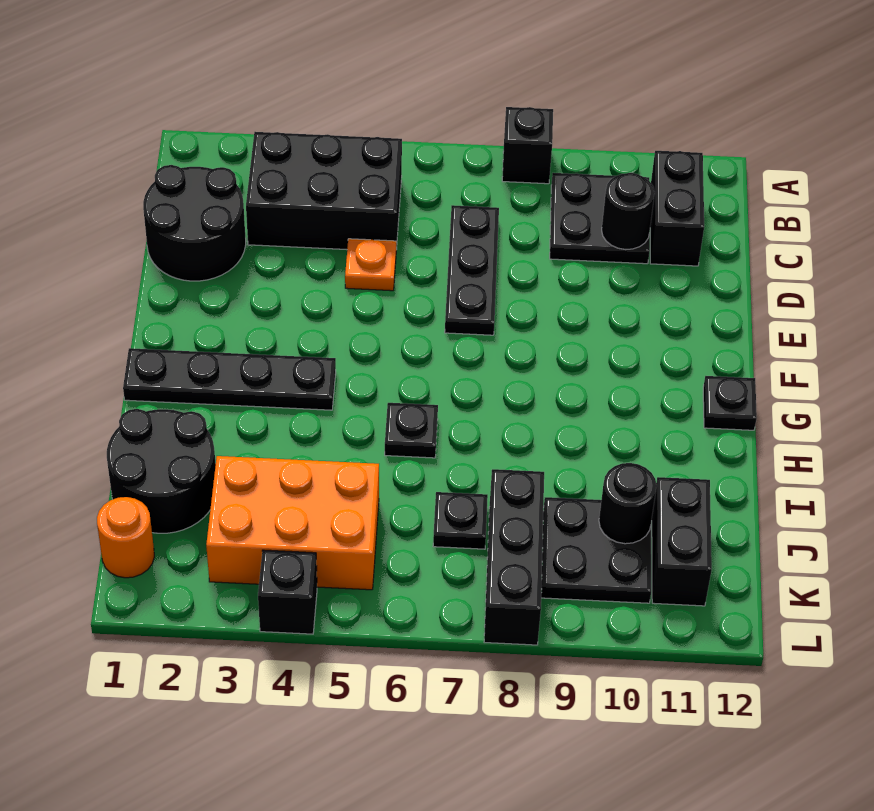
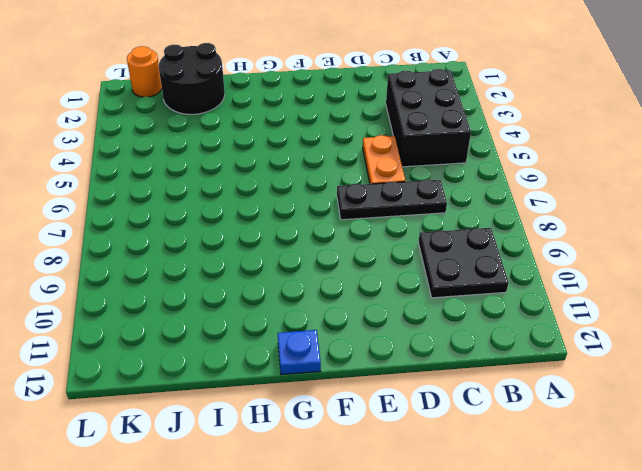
orange plate D5:D6 level 1 -> orange plate D5 level 1
blue plate G12 level 1 -> black plate G12 level 1
none -> black brick A8 level 1
none -> black brick B11:C11 level 1
none -> black round brick C1:D2 level 1

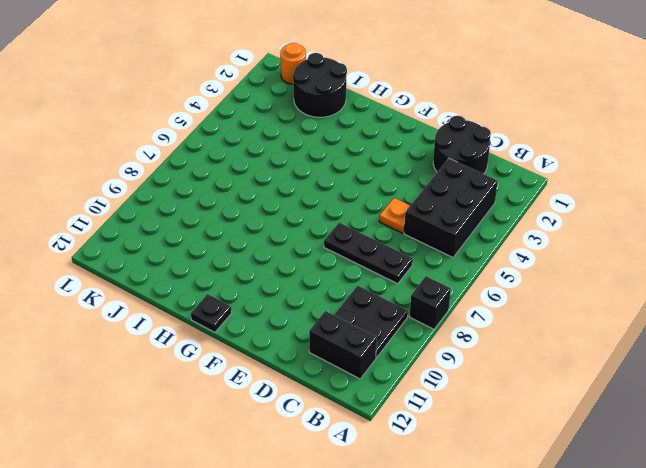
none -> black plate G1:G4 level 1
none -> black plate H6 level 1
none -> orange brick J3:K5 level 1

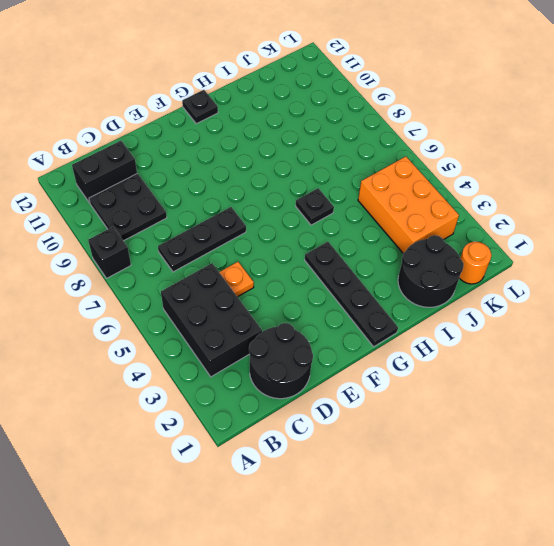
none -> black plate J7 level 1
none -> black brick J8:L8 level 1
none -> black plate J9:K10 level 1

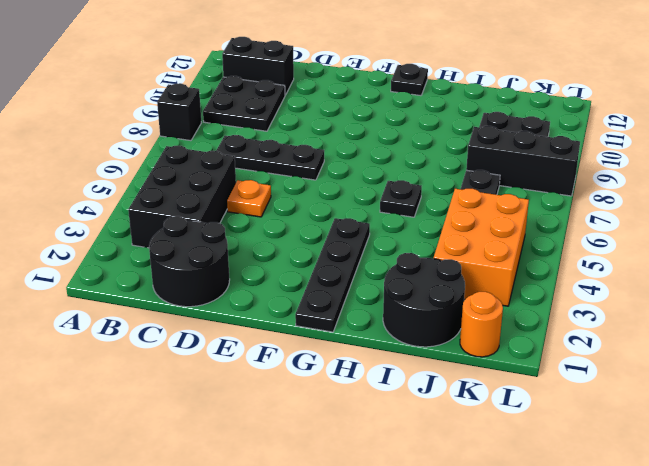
none -> black brick J11:K11 level 1
none -> black brick L4 level 1
none -> black round brick C10 level 2

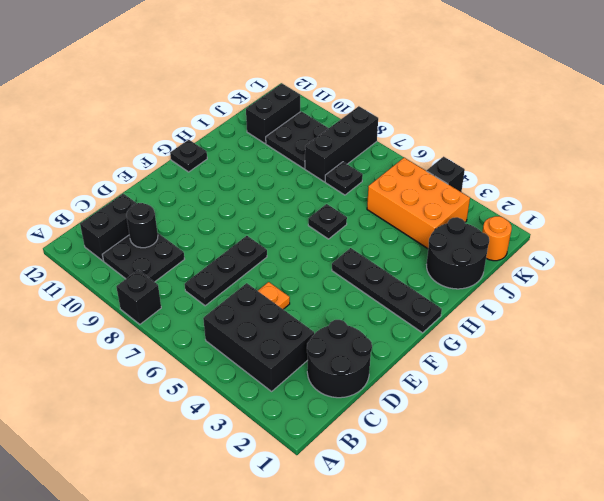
none -> black round brick J10 level 2

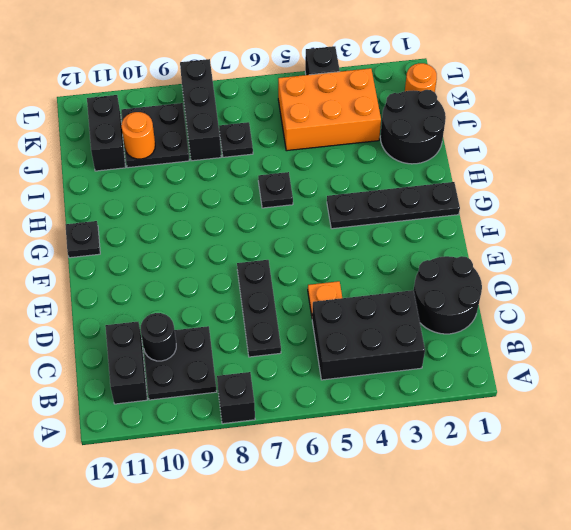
orange round brick J10 level 2 -> black round brick J10 level 2

